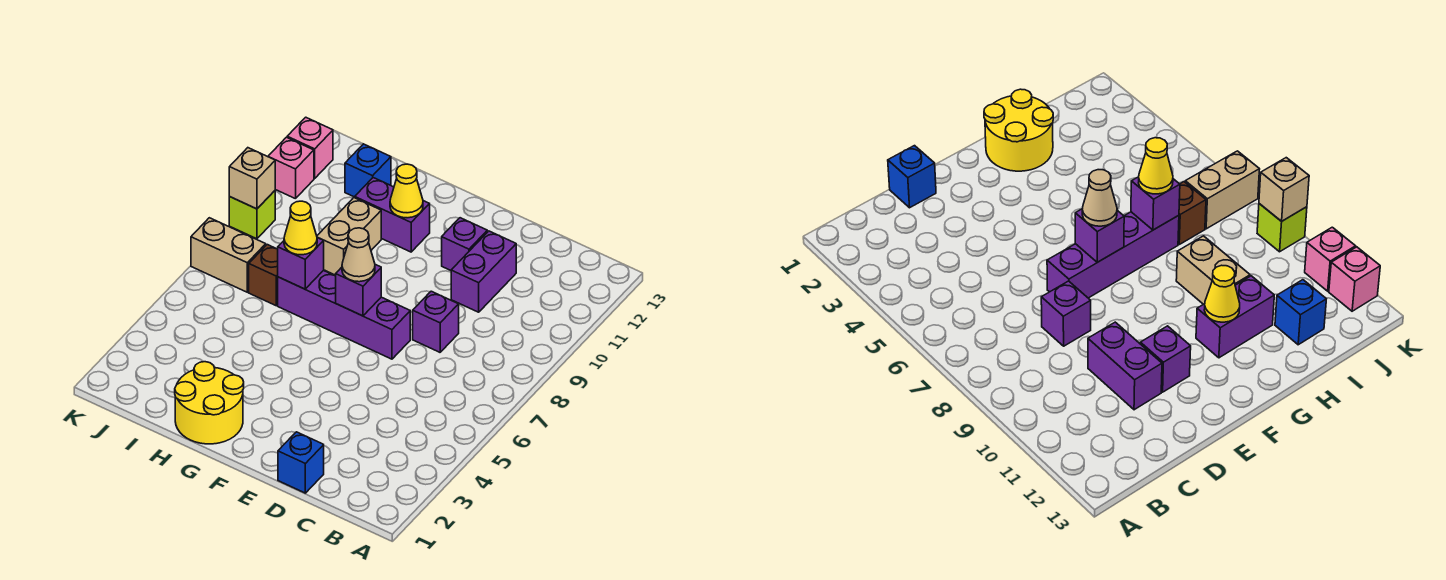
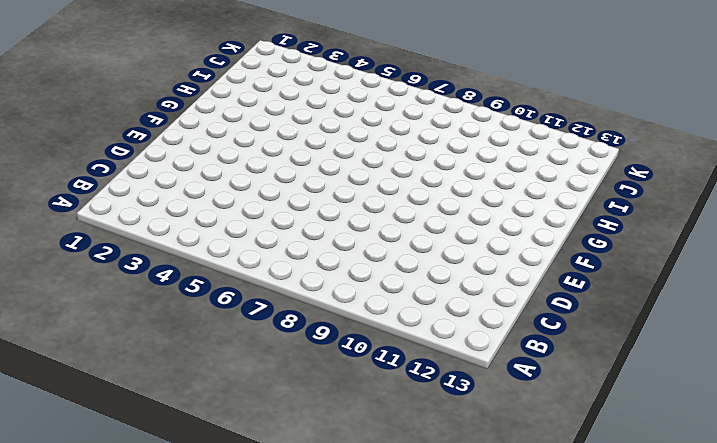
none -> blue brick D1 level 1
none -> purple brick D8 level 1
none -> purple brick D10:D11 level 1

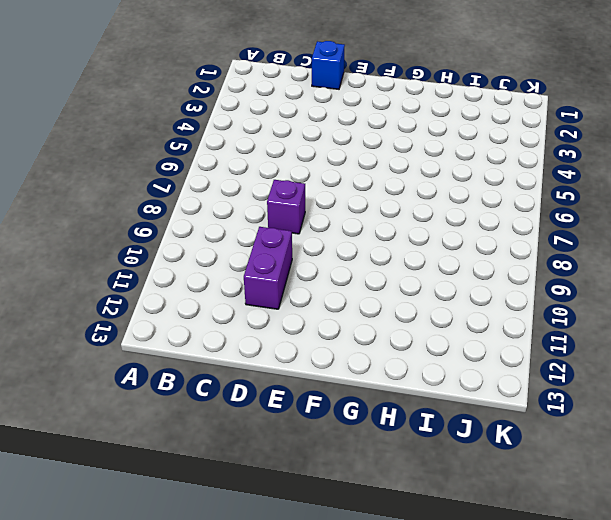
none -> purple brick E7:H7 level 1
none -> purple brick E11 level 1
none -> yellow round brick G1:H2 level 1

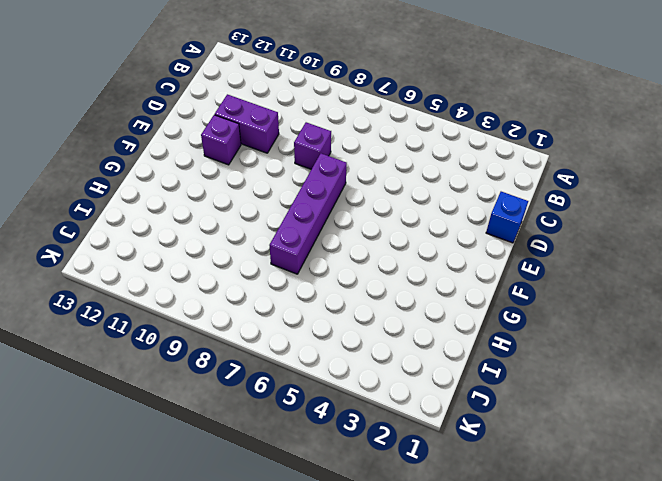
none -> yellow round brick G1:H2 level 1
none -> purple brick G11:H11 level 1
none -> tan brick H9:H10 level 1

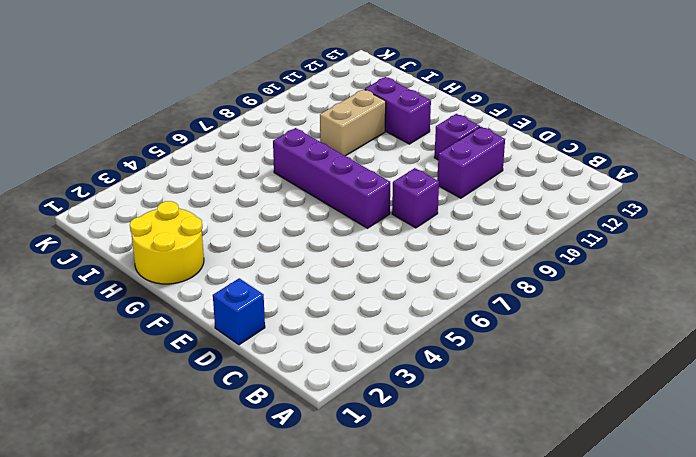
none -> brown brick I7 level 1
none -> blue brick I12 level 1
none -> tan brick J7:K7 level 1

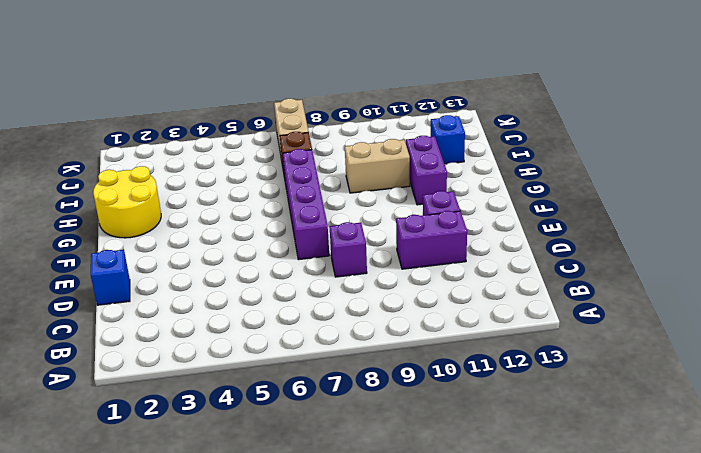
none -> lime brick K9 level 1
none -> pink brick K11 level 1
none -> pink brick K12 level 1

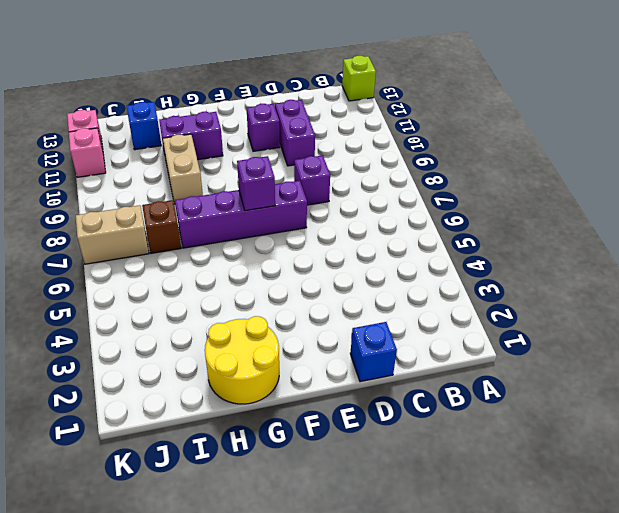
lime brick A13 level 1 -> lime brick K9 level 1
none -> yellow cone G11 level 2
none -> purple brick H7 level 2
none -> tan brick K9 level 2

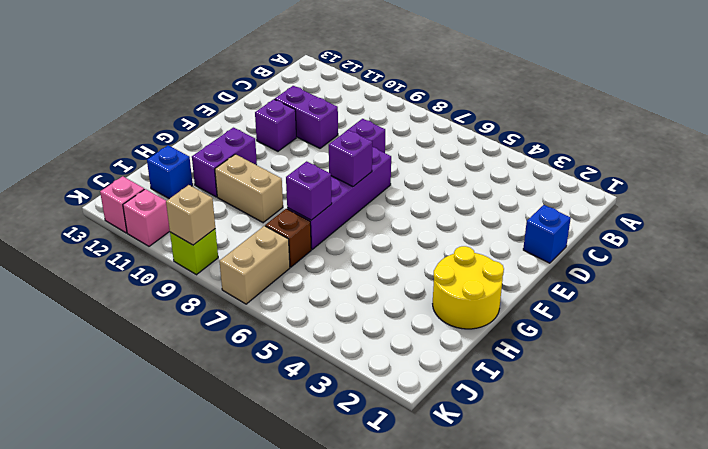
none -> yellow cone G11 level 2
none -> tan cone F7 level 3
none -> yellow cone H7 level 3

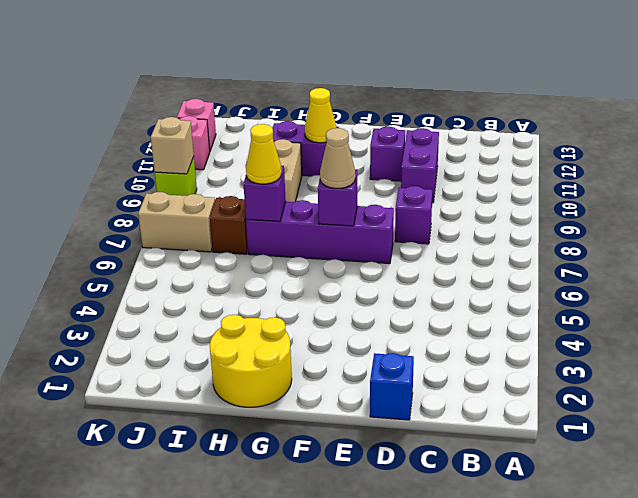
none -> blue brick I12 level 1

